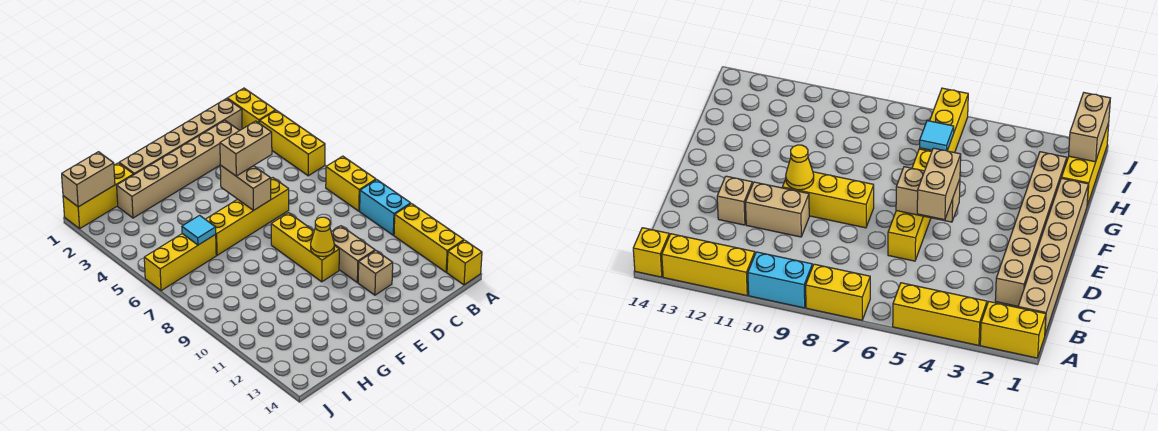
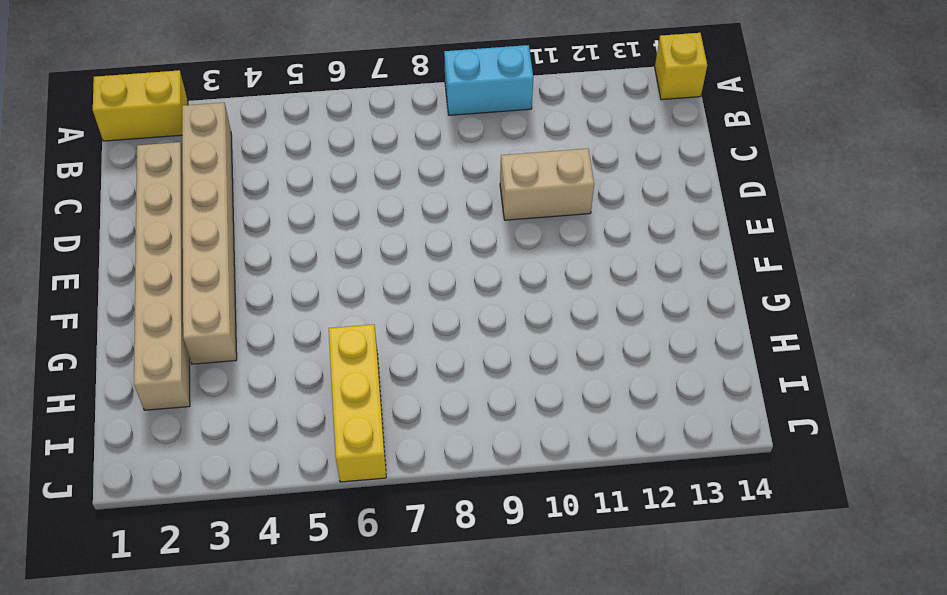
tan brick B3:G3 level 1 -> tan brick B1:G1 level 1
none -> yellow brick A3:A5 level 1
none -> yellow brick A7:A8 level 1
none -> yellow brick A11:A13 level 1

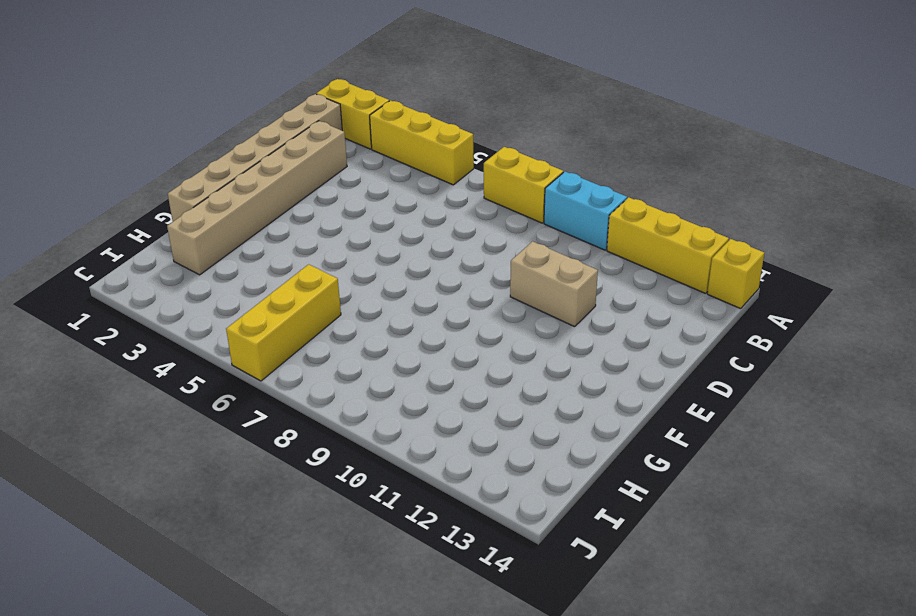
none -> yellow brick D6:G6 level 1
none -> tan brick D12 level 1
none -> yellow brick E8:E10 level 1

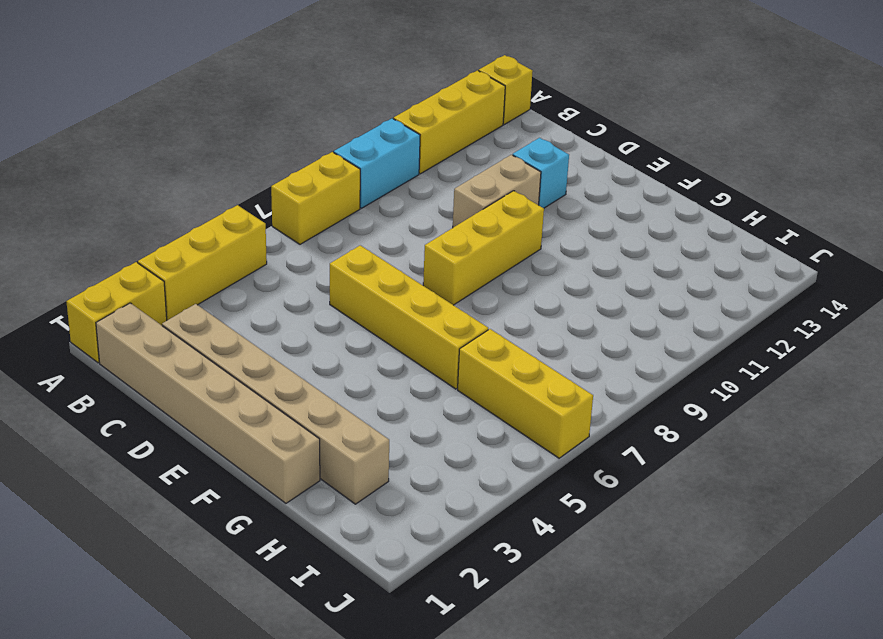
cyan brick D12 level 1 -> tan brick D12 level 1
none -> yellow brick H1:J1 level 1
none -> tan brick E5:E6 level 2
none -> yellow cone E10 level 2

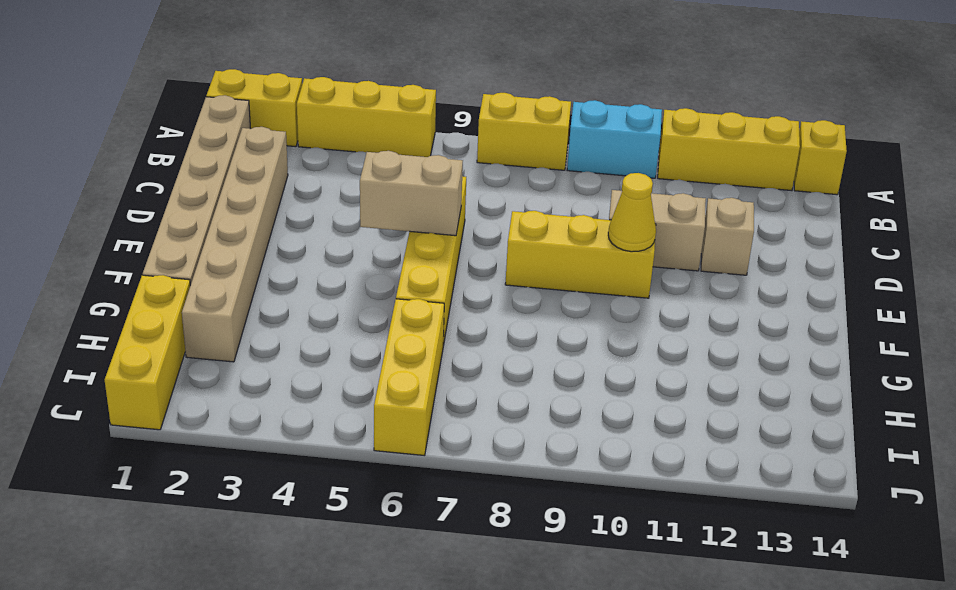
none -> cyan tile H6 level 2
none -> tan brick I1:J1 level 2
none -> tan brick D5:E5 level 3

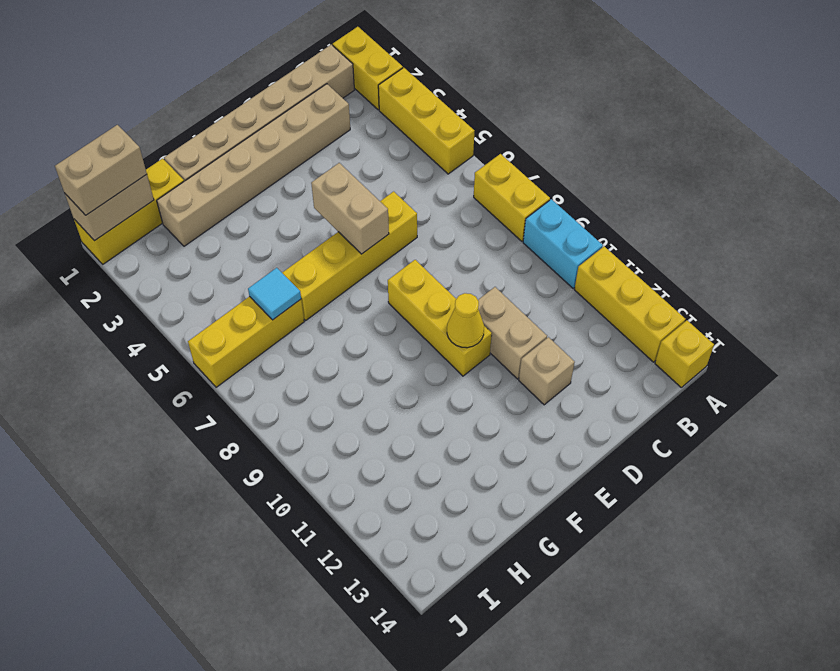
tan brick I1:J1 level 3 -> tan brick D5:E5 level 3

